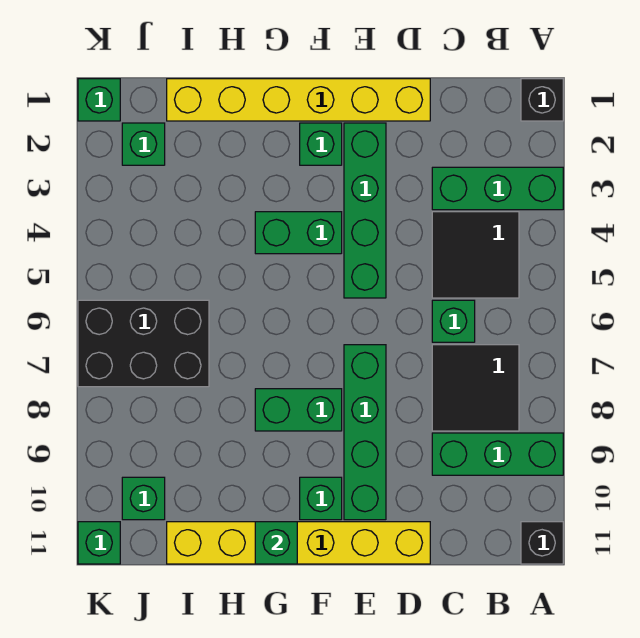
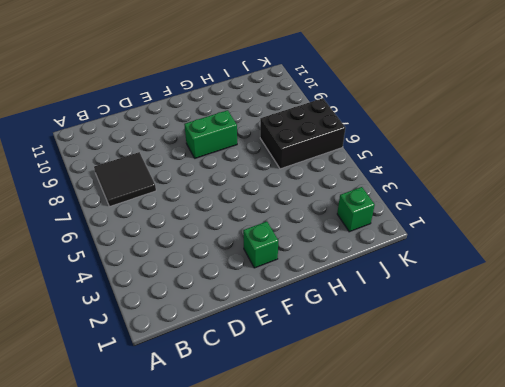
none -> black brick A1 level 1
none -> green brick A3:C3 level 1
none -> green brick A9:C9 level 1

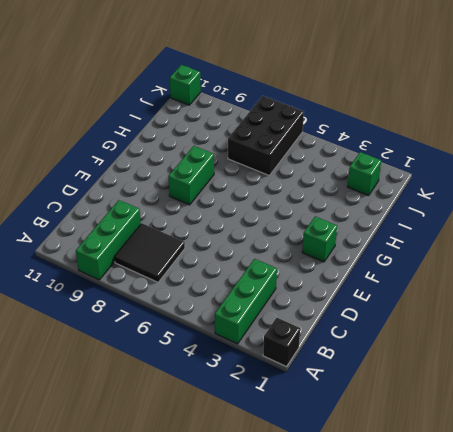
none -> black brick A11 level 1
none -> black tile B4:C5 level 1
none -> green brick C6 level 1

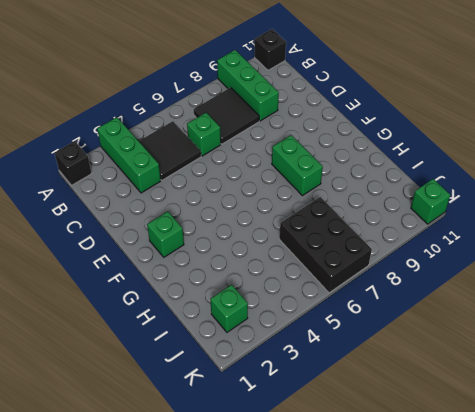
none -> yellow brick D1:I1 level 1
none -> yellow brick D11:I11 level 1
none -> green brick E2:E5 level 1

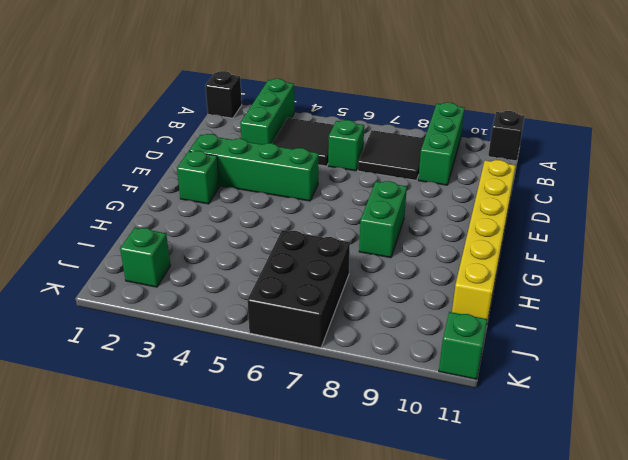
none -> yellow brick D1:I1 level 1
none -> green brick E7:E10 level 1
none -> green brick F4:G4 level 1

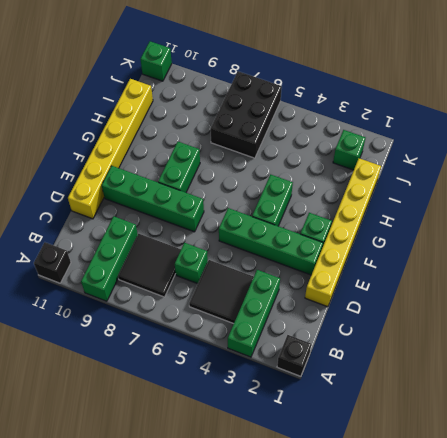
none -> green brick F10 level 1
none -> green brick J10 level 1
none -> green brick K1 level 1

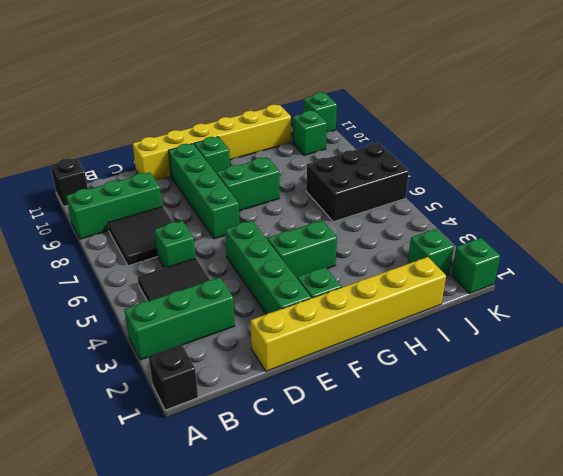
none -> green brick G11 level 2

